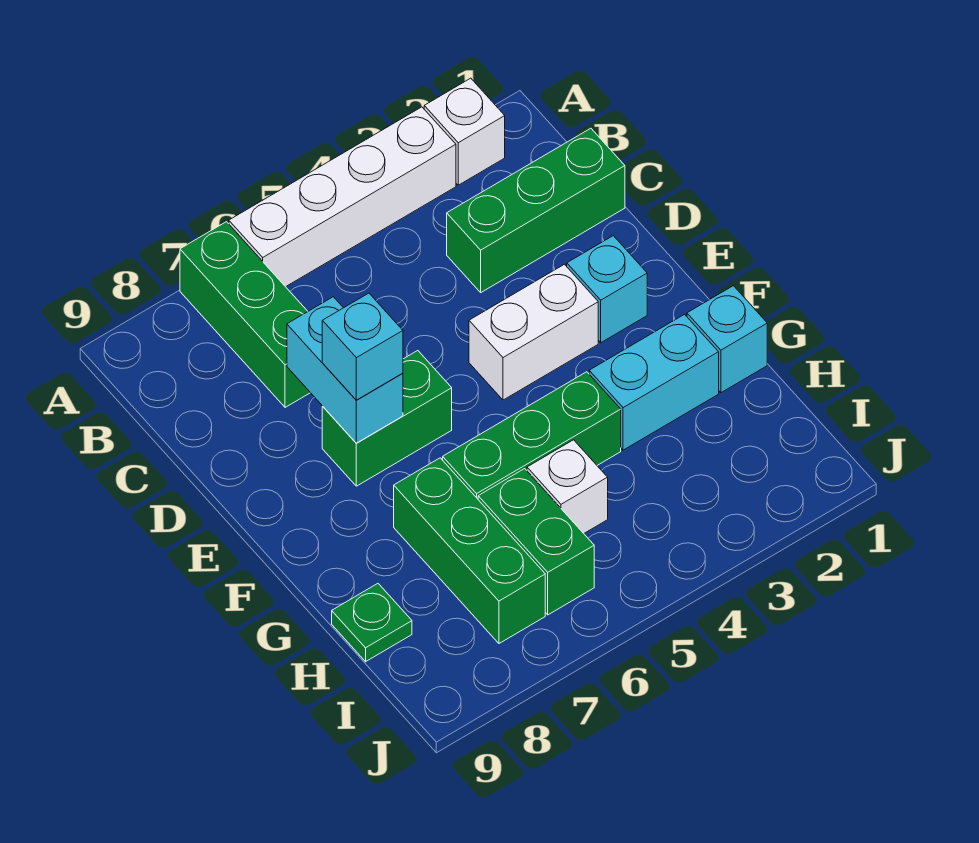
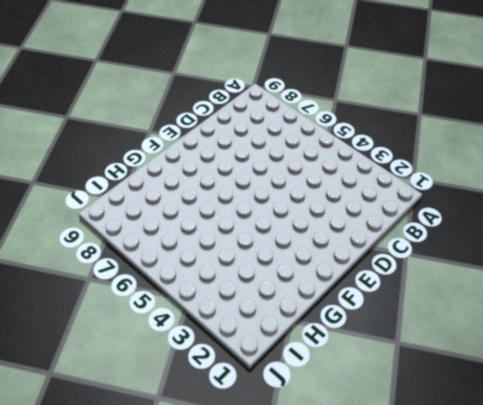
none -> white brick A2 level 1
none -> white brick A3:A6 level 1
none -> green brick A7:C7 level 1

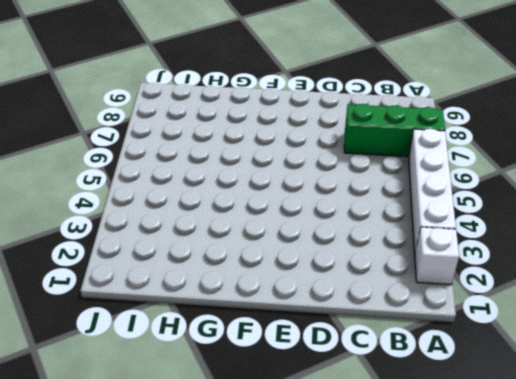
none -> green brick C1:C3 level 1
none -> cyan brick E2 level 1
none -> white brick E3:E4 level 1

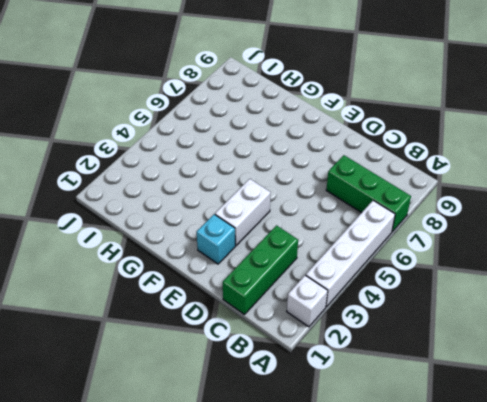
none -> green brick E6:E7 level 1
none -> cyan brick G1 level 1
none -> cyan brick G2:G3 level 1

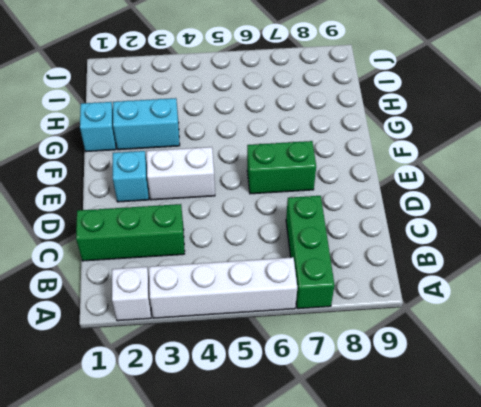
none -> green brick G4:G6 level 1
none -> green brick G7:I7 level 1
none -> white brick H5 level 1

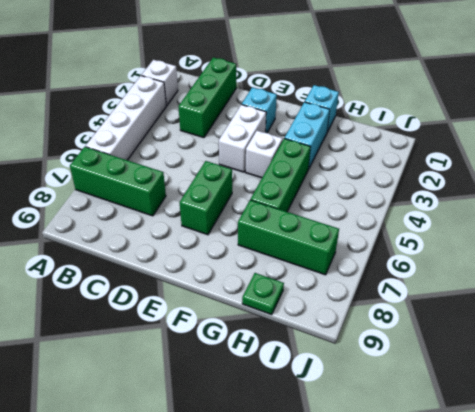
white brick F4 level 1 -> white brick H5 level 1
none -> green brick H6:I6 level 1
none -> cyan brick D7:E7 level 2
none -> cyan brick E7 level 3

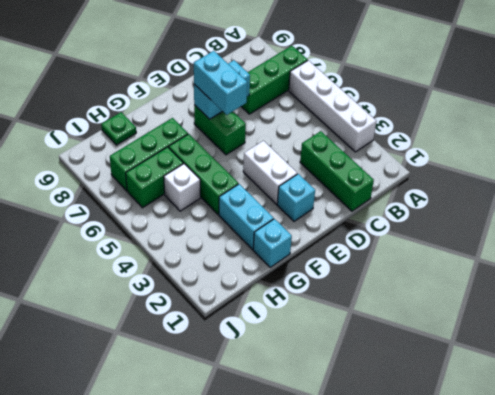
cyan brick E6:E7 level 3 -> cyan brick E7 level 3
none -> white brick A2 level 1

